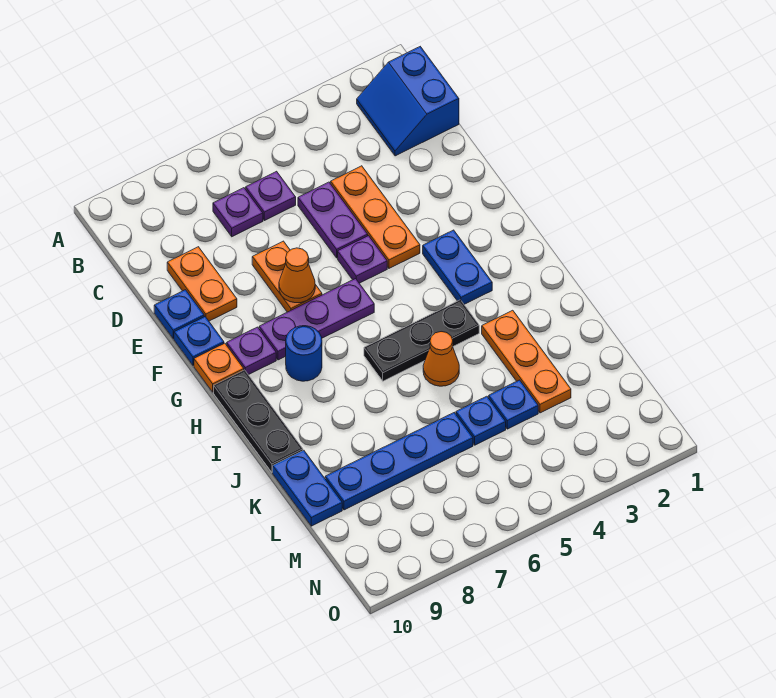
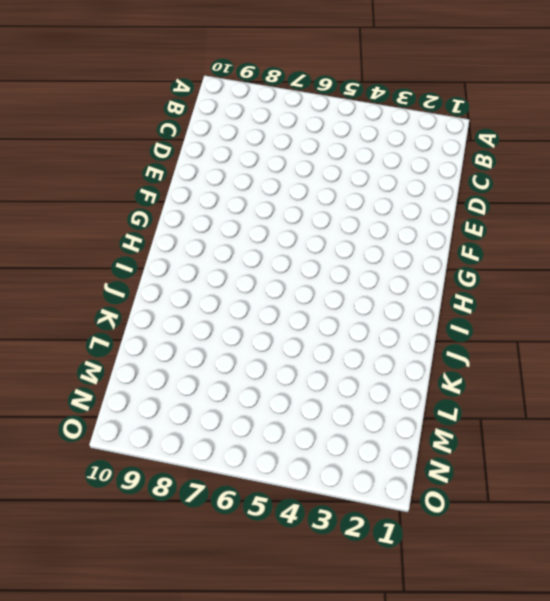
none -> blue slope B1:C2 level 1 top 1
none -> purple plate C6 level 1
none -> purple plate C7 level 1

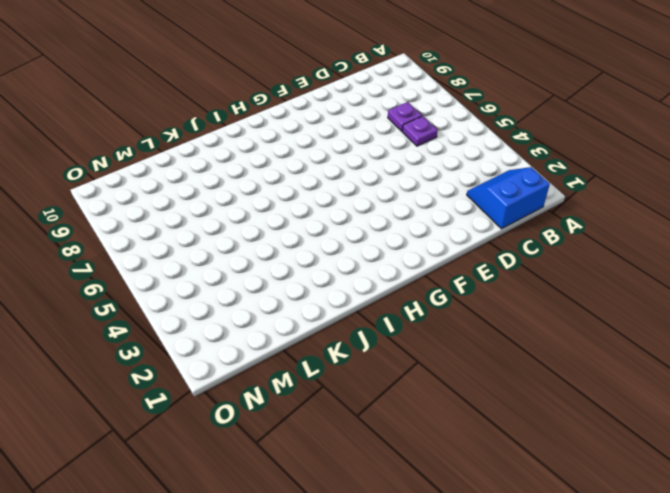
none -> orange plate D4:F4 level 1
none -> purple plate D5:E5 level 1
none -> orange plate D9:E9 level 1

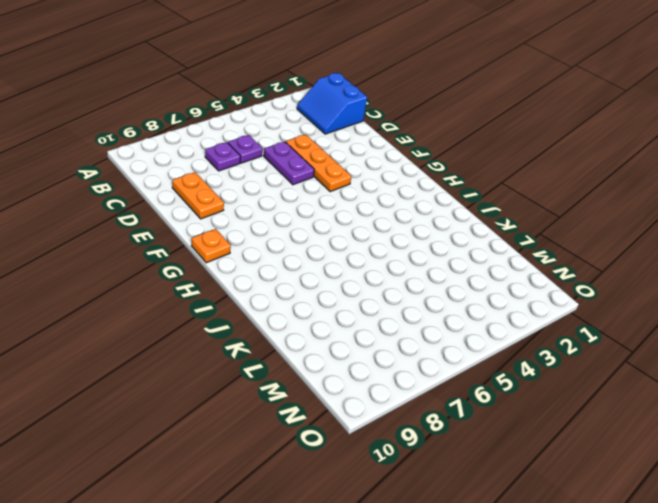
none -> orange plate E7:F7 level 1
none -> blue plate E10 level 1
none -> purple plate F5 level 1

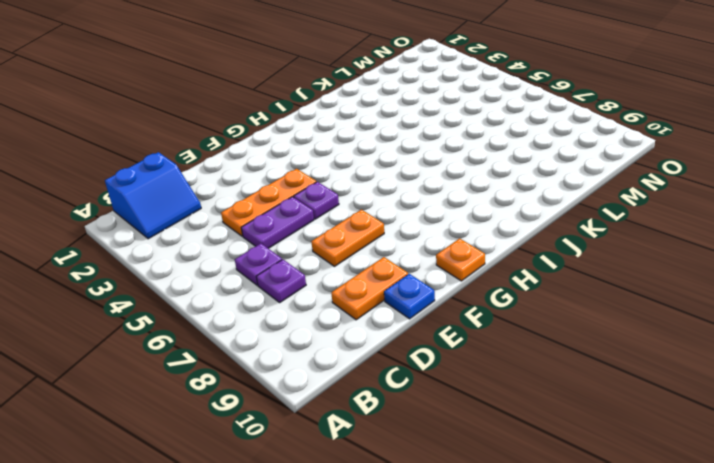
none -> blue plate F10 level 1
none -> blue plate G3:H3 level 1
none -> purple plate G6:G8 level 1

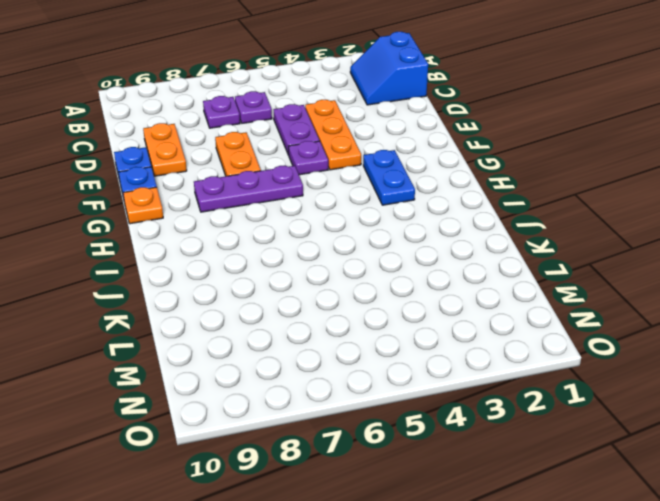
none -> purple plate G9 level 1
none -> blue round brick H8 level 1
none -> black plate H10:J10 level 1

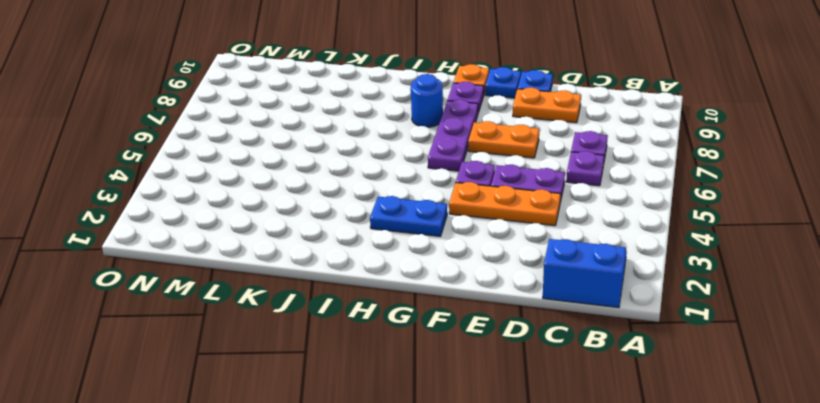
none -> black plate H10:J10 level 1
none -> black plate I4:I6 level 1
none -> orange plate J3:L3 level 1

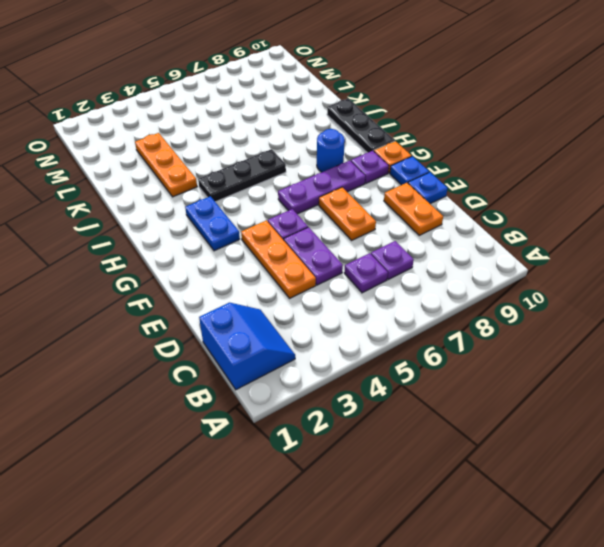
none -> orange cone J5 level 1
none -> blue plate K10:L10 level 1
none -> blue plate L4 level 1

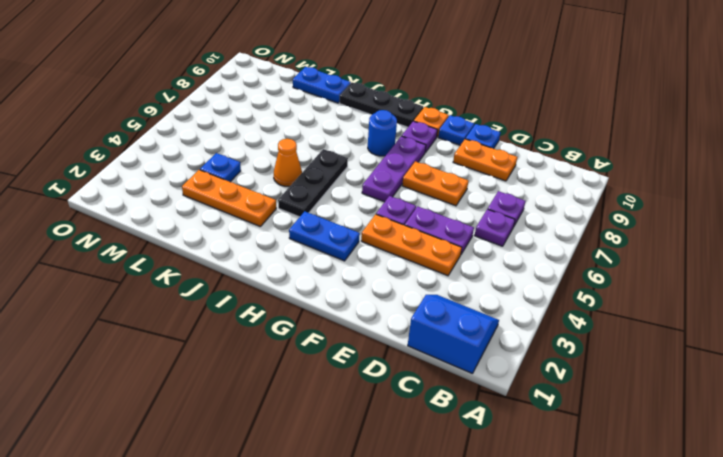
none -> blue plate L5 level 1
none -> blue plate L6:L9 level 1
none -> orange cone F7 level 2

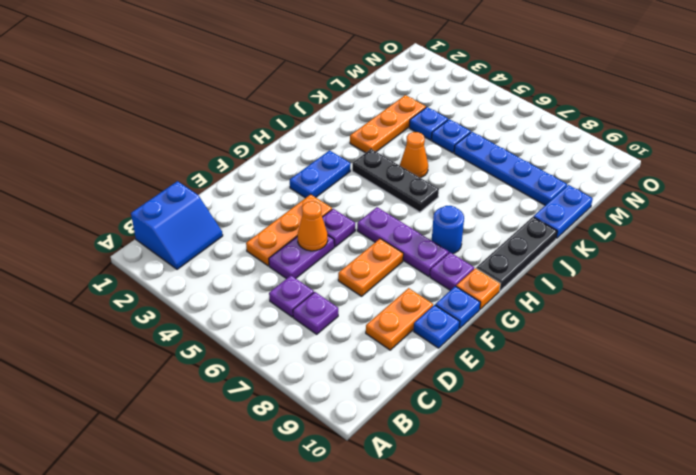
orange cone E5 level 2 -> orange cone F7 level 2

